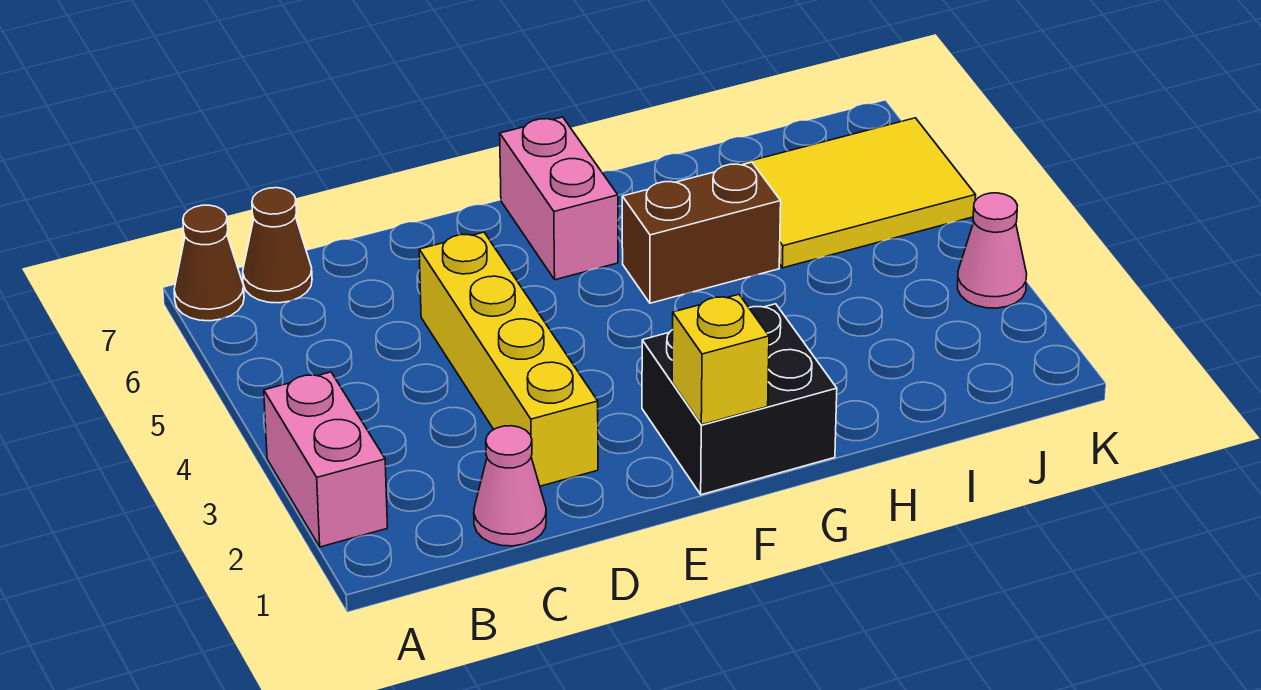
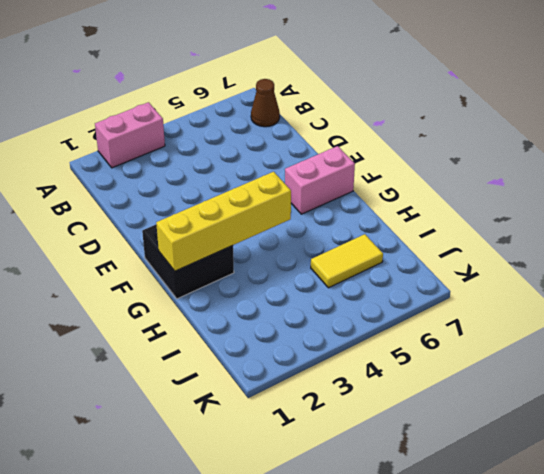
yellow brick G1:G4 level 2 -> yellow brick D2:D5 level 1
yellow tile I5:I6 level 1 -> yellow tile I5:K6 level 1
none -> brown cone A7 level 1
none -> pink cone C1 level 1

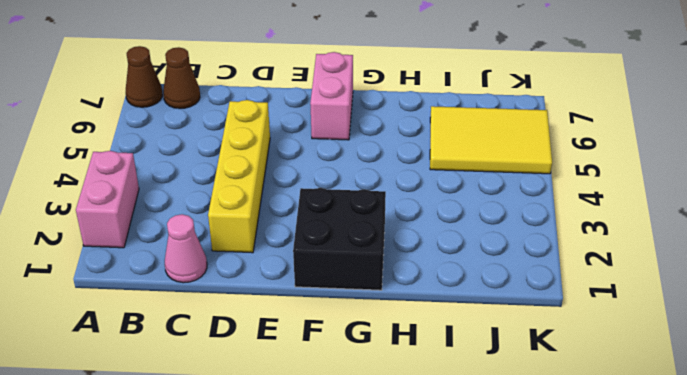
none -> brown brick G5:H5 level 1
none -> pink cone K3 level 1

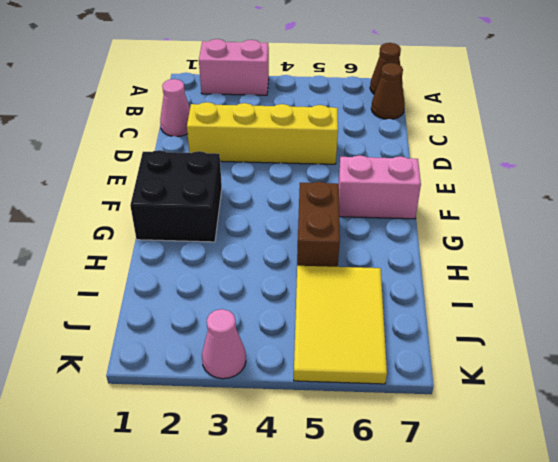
none -> yellow brick F1 level 2

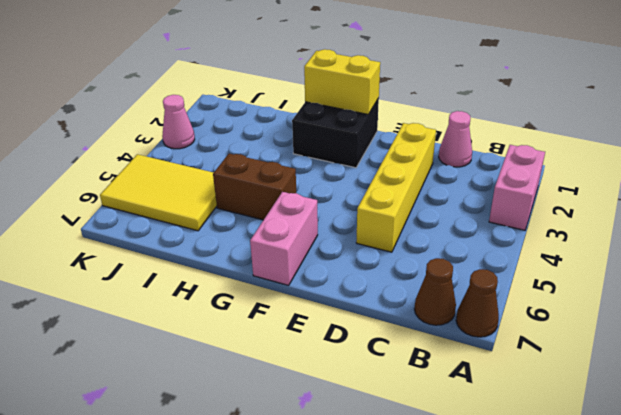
yellow brick F1:G1 level 2 -> yellow brick F1 level 2

